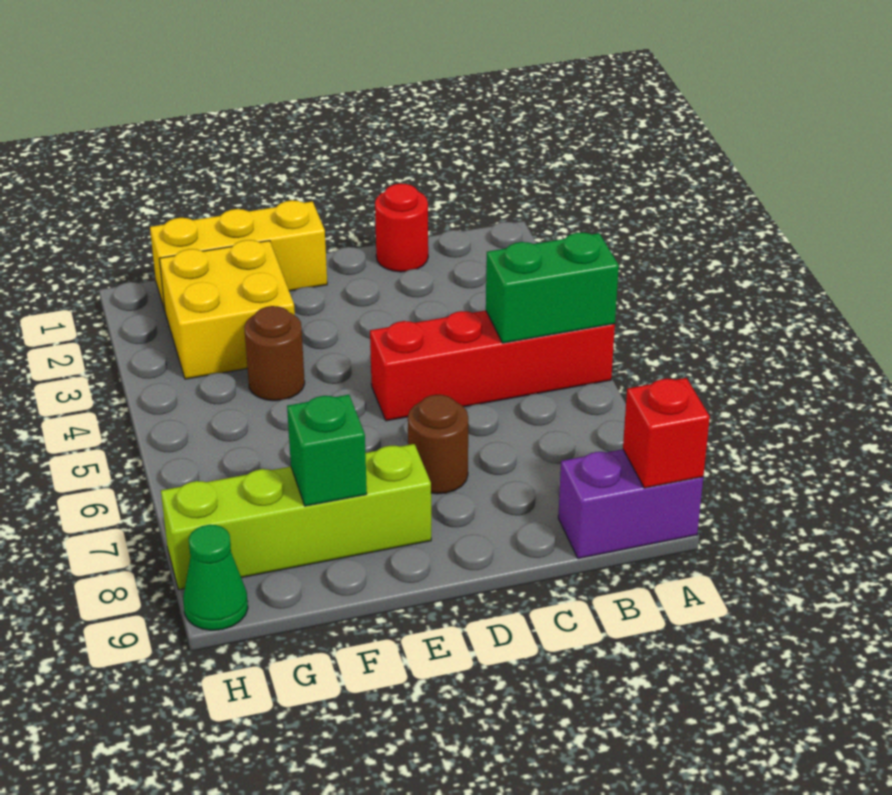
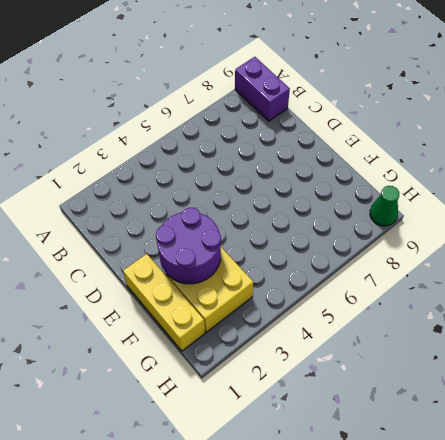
purple round brick E2:F3 level 2 -> none
none -> red brick A5:D5 level 1
none -> red round brick C1 level 1
none -> brown round brick D7 level 1

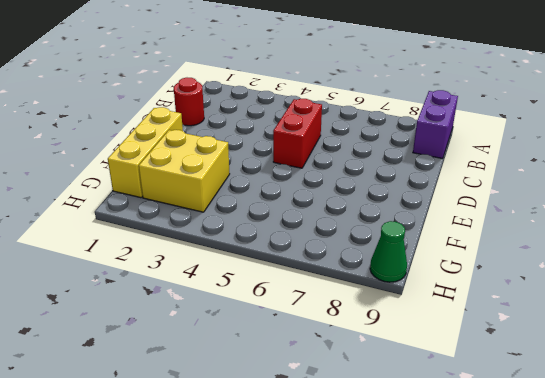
red brick C5:D5 level 1 -> red brick A5:D5 level 1
none -> brown round brick D7 level 1
none -> lime brick E8:H8 level 1
none -> brown round brick F4 level 1

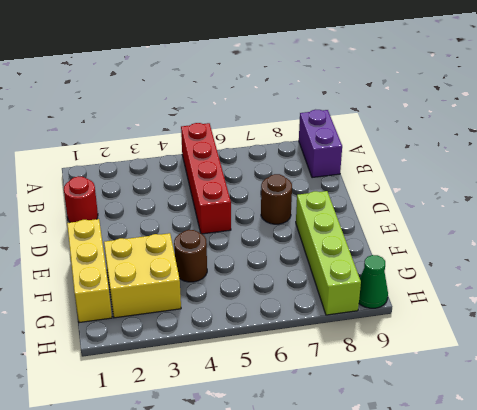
none -> green brick A5:B5 level 2
none -> red brick A9 level 2
none -> green brick F8 level 2

